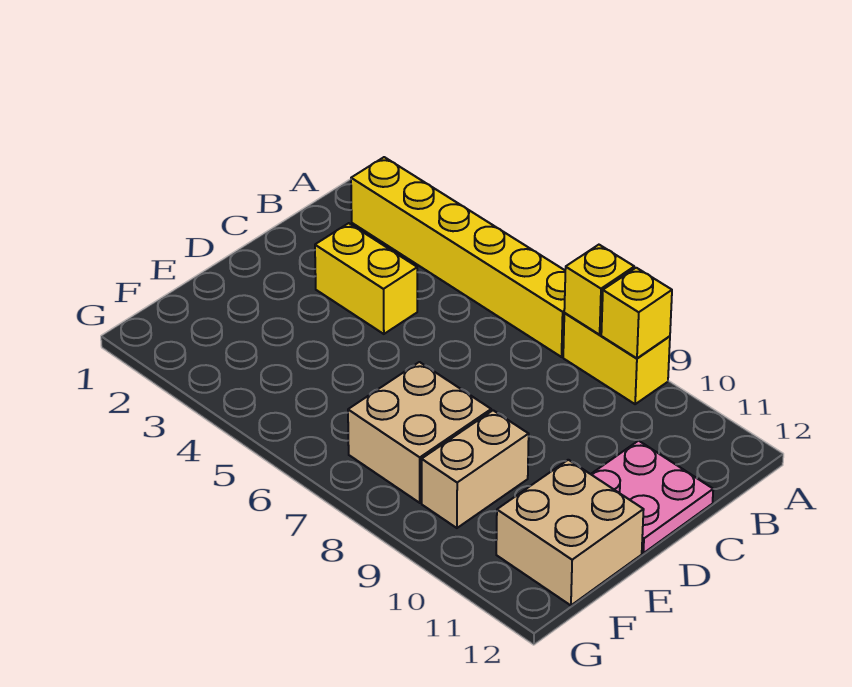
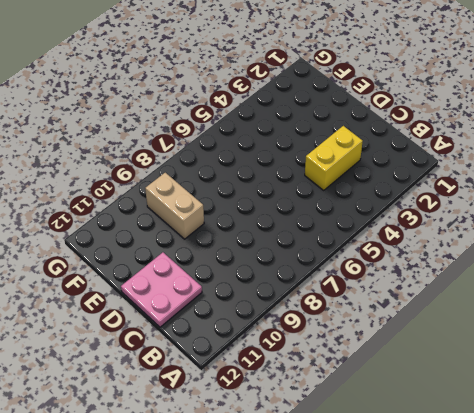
none -> yellow brick A2:A7 level 1
none -> yellow brick A8:A9 level 1

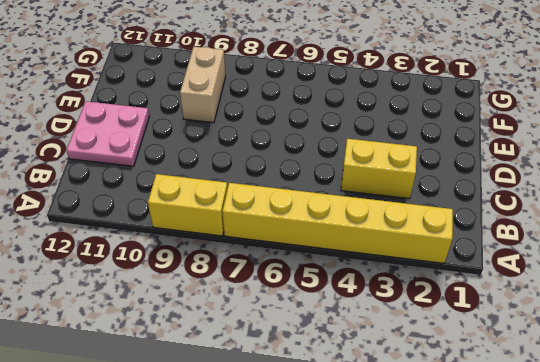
none -> tan brick E7:F8 level 1
none -> tan brick E11:F12 level 1

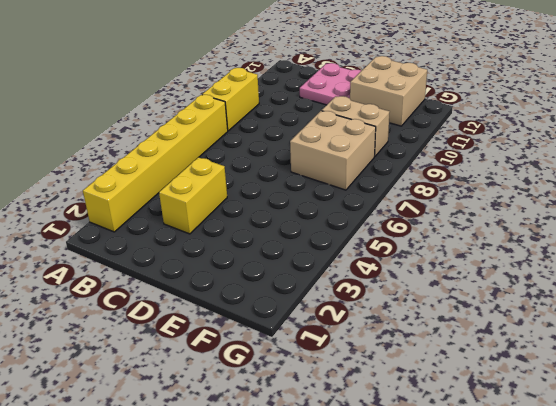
none -> yellow brick A8 level 2
none -> yellow brick A9 level 2

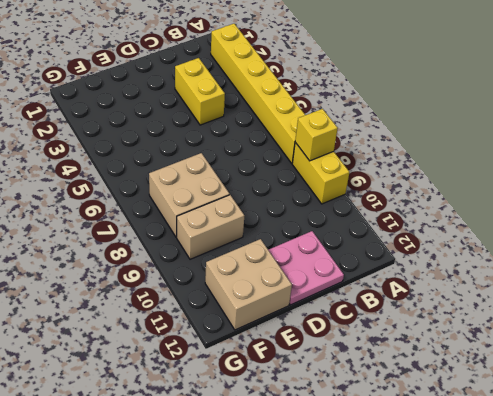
none -> yellow brick A9 level 2

